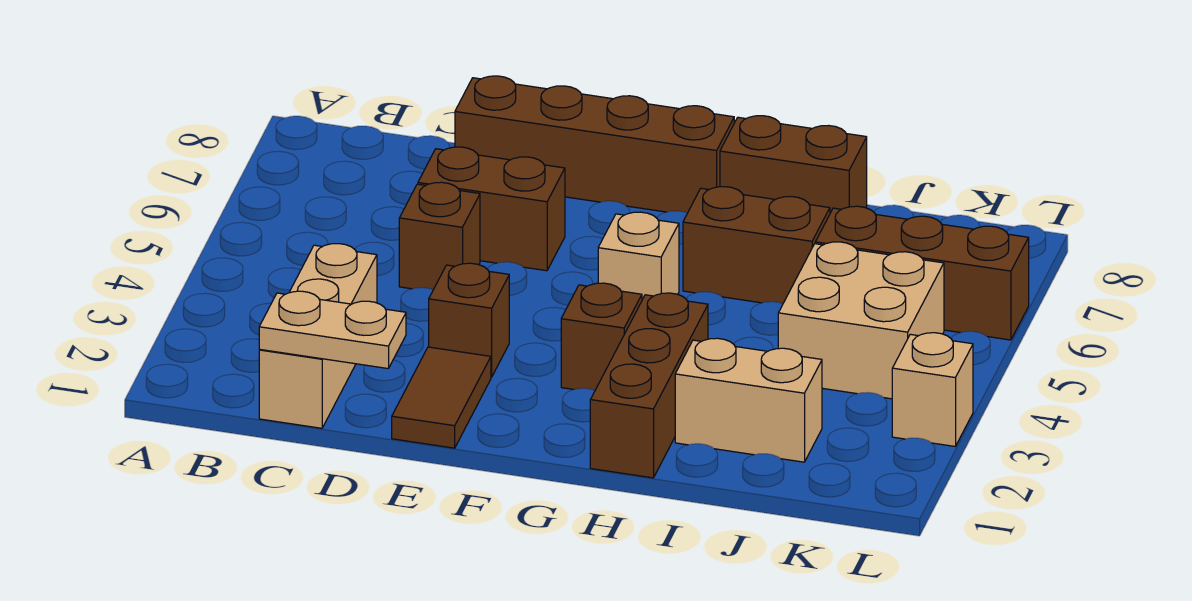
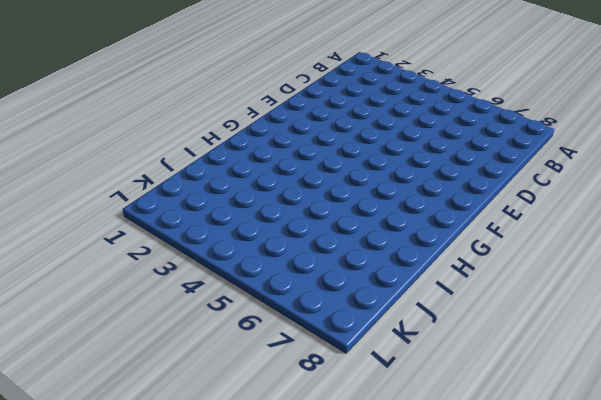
none -> tan brick C1:C3 level 1
none -> brown brick D5 level 1
none -> brown brick D6:E6 level 1

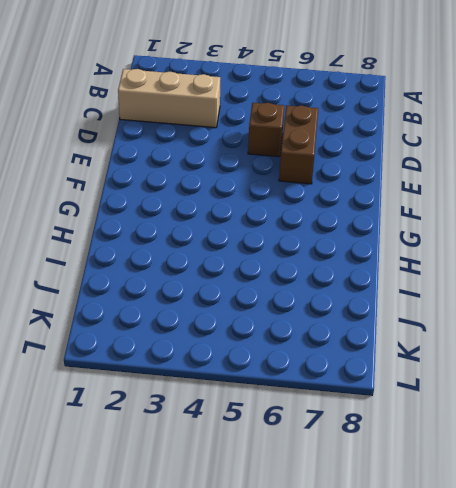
none -> brown brick D8:G8 level 1
none -> brown tile E1:E2 level 1
none -> brown brick E3 level 1

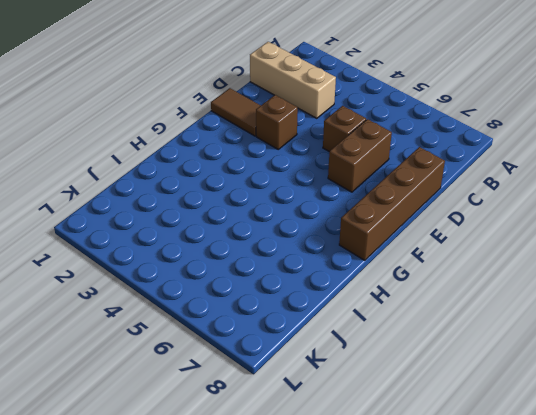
none -> brown brick G3 level 1
none -> tan brick G5 level 1
none -> brown brick H1:H3 level 1

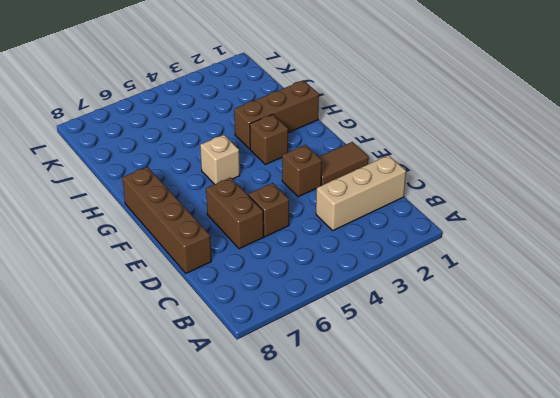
none -> brown brick H6:I6 level 1
none -> brown brick H8:I8 level 1
none -> tan brick I2:J2 level 1

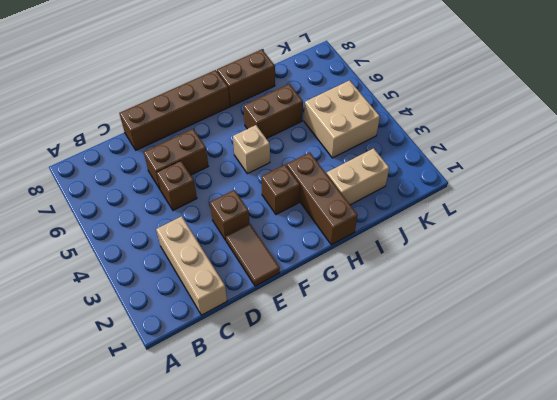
none -> brown brick J6:L6 level 1
none -> tan brick L3 level 1
none -> tan plate C1:D1 level 2

